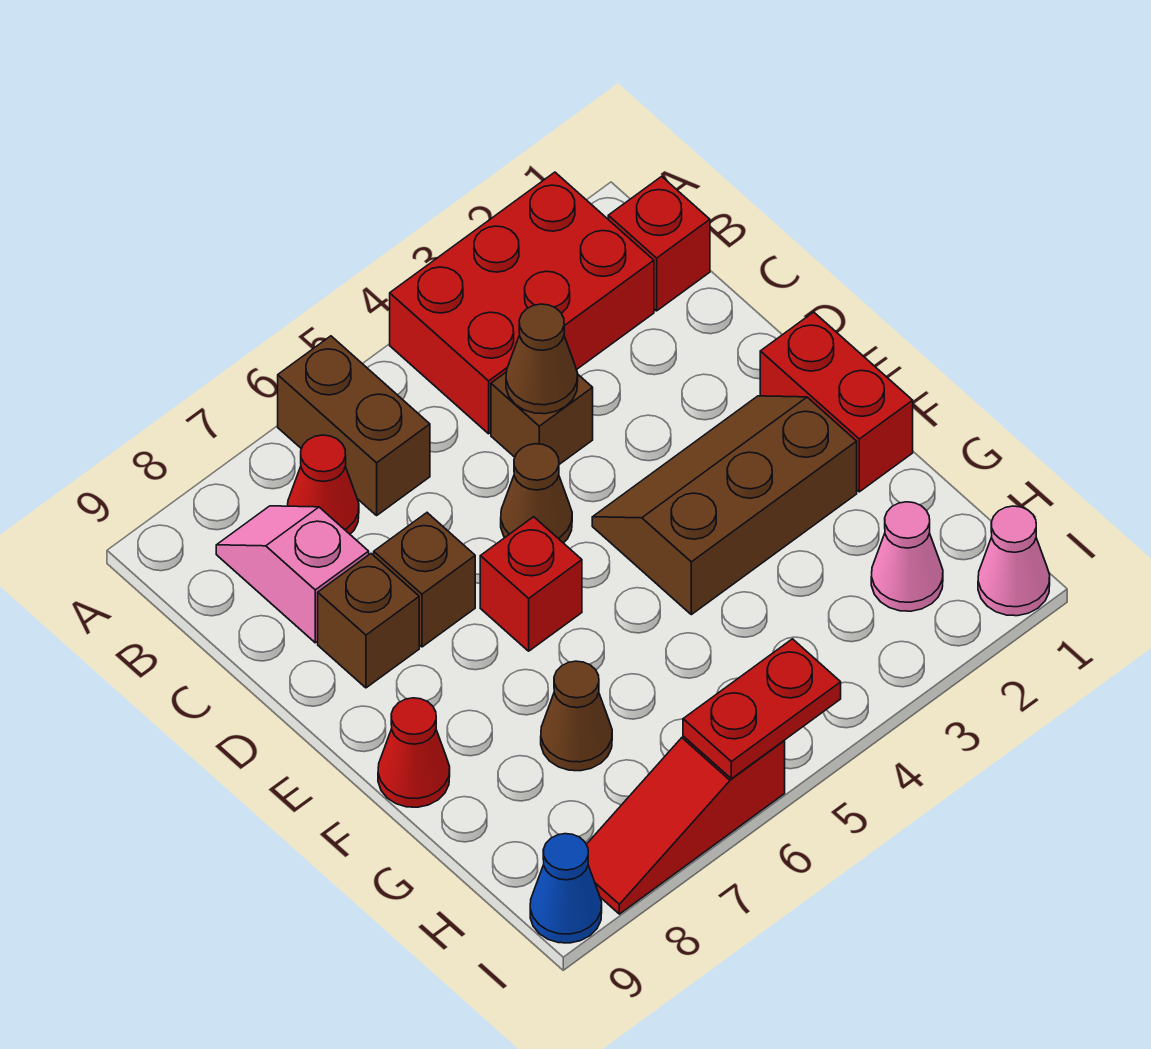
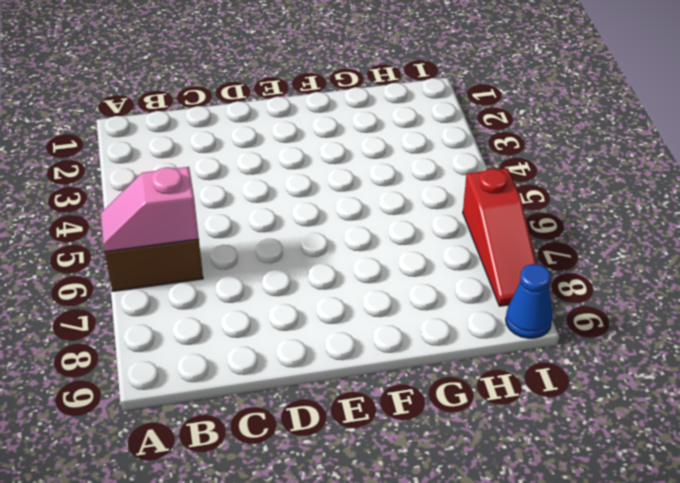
pink slope A6:B6 level 2 top B -> pink slope B8:C8 level 1 top C
none -> red brick A2:B4 level 1
none -> red brick B1 level 1
none -> red cone B7 level 1

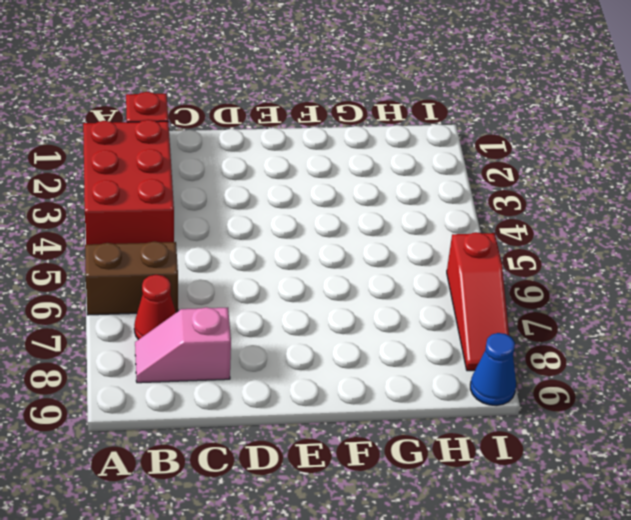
none -> brown brick C4 level 1
none -> brown cone D5 level 1
none -> brown brick D7 level 1

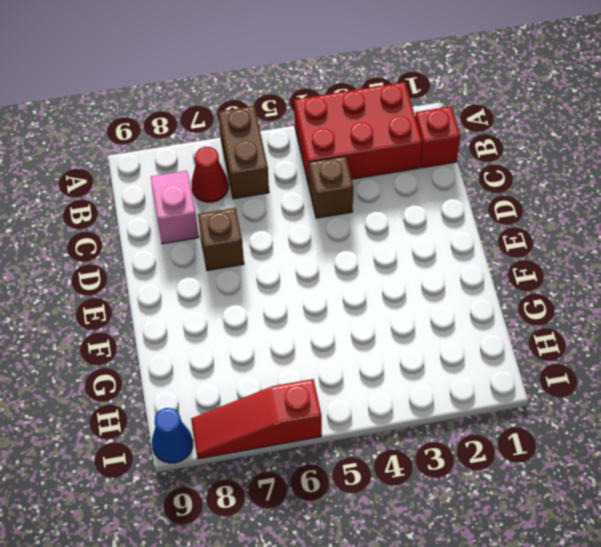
none -> brown cone D5 level 1
none -> brown brick D8 level 1
none -> red brick E1:F1 level 1

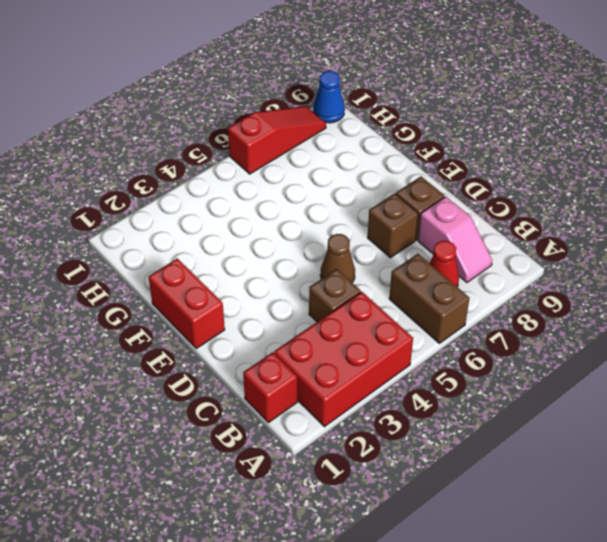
none -> brown slope E2:F4 level 1 top F
none -> red brick E6 level 1
none -> red cone F9 level 1

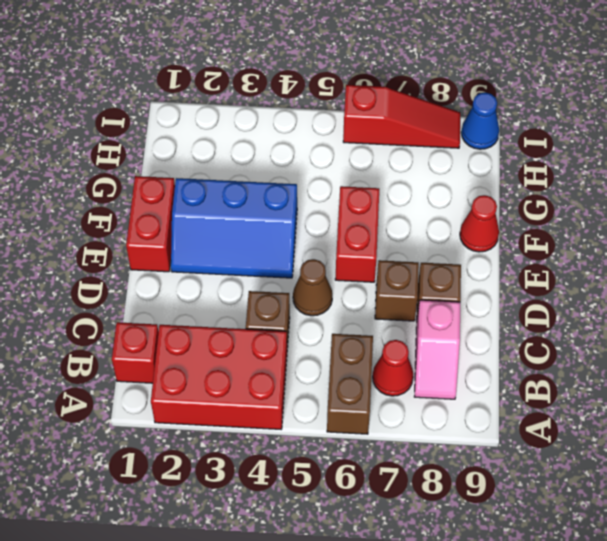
blue slope E2:F4 level 1 top F -> brown slope E2:F4 level 1 top F
red brick E6:F6 level 1 -> red brick E6 level 1
none -> brown cone G7 level 1
none -> pink cone H2 level 1
none -> pink cone I1 level 1

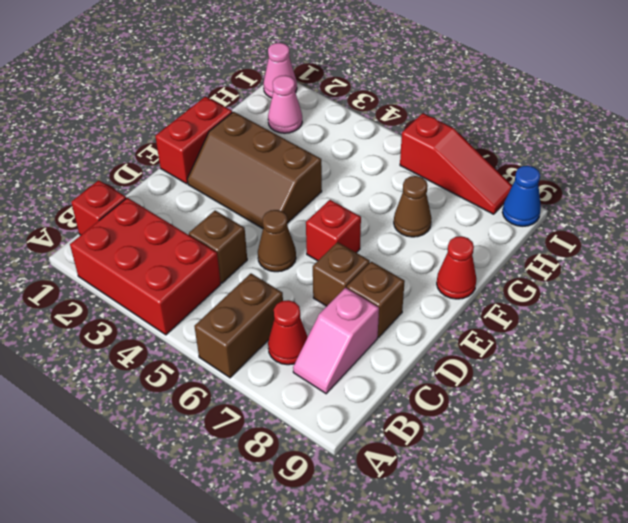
none -> brown cone C4 level 2
none -> red plate I5:I6 level 2

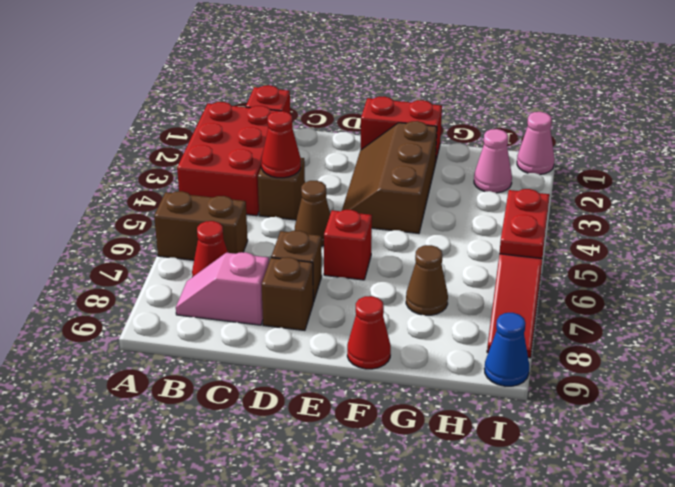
red cone C4 level 2 -> brown cone C4 level 2

